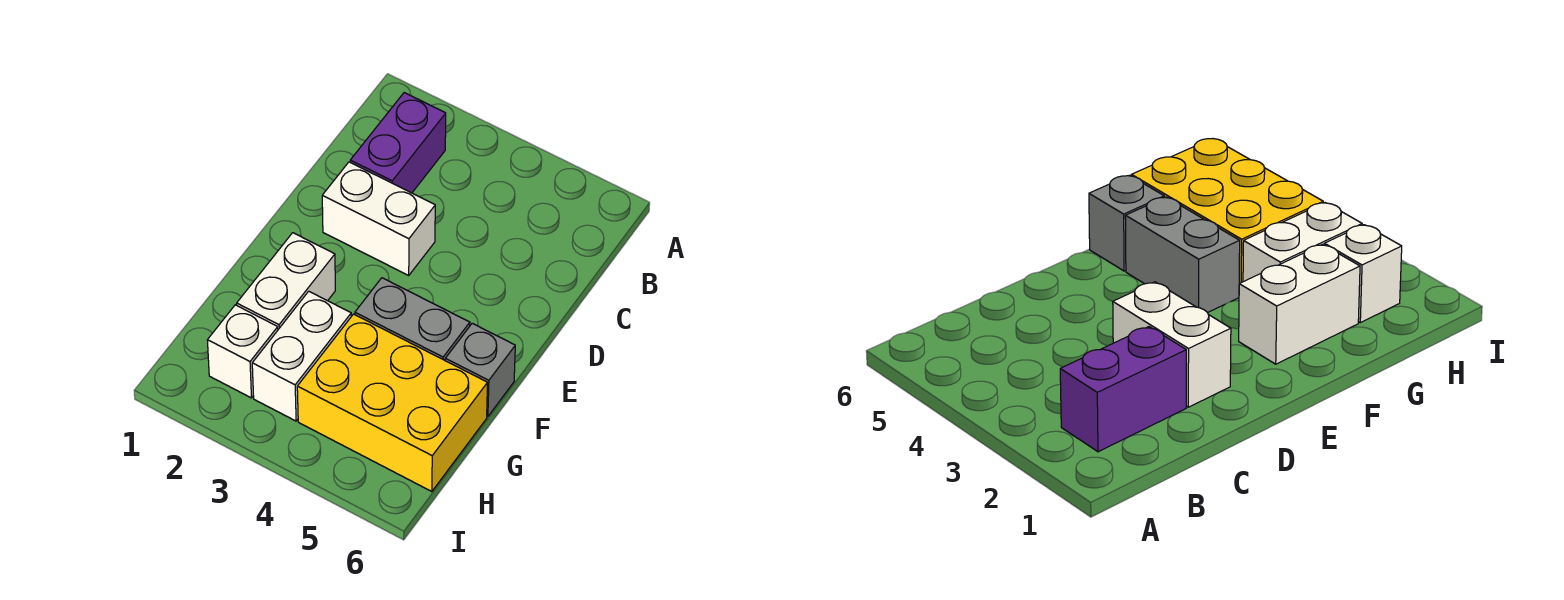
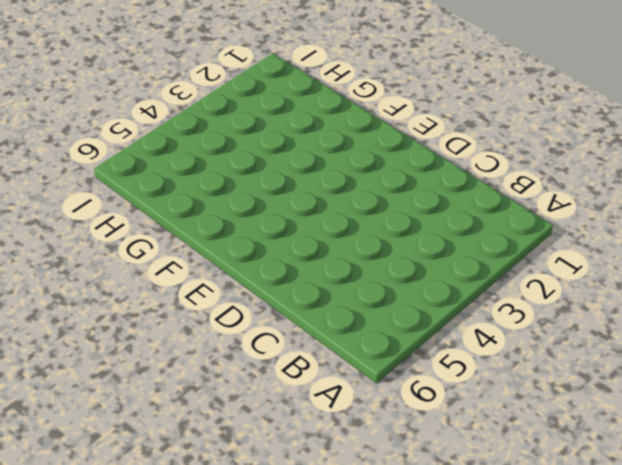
none -> purple brick B2:C2 level 1
none -> white brick D2:D3 level 1

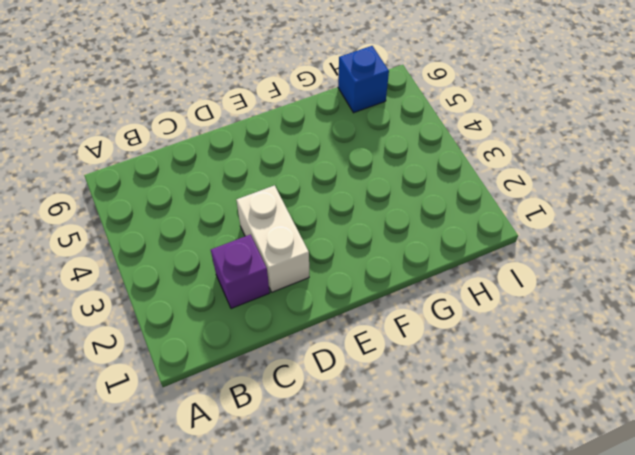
purple brick C2 level 1 -> purple brick B2:C2 level 1
blue brick H6 level 1 -> yellow brick G4:H6 level 1
none -> white brick F2:G2 level 1
none -> grey brick F4:F5 level 1

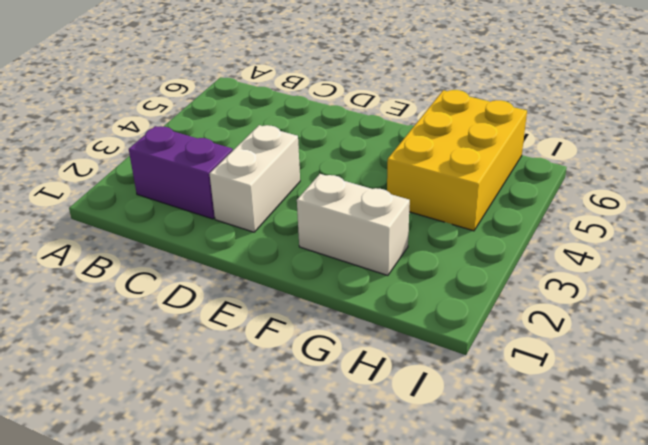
none -> grey brick F4:F5 level 1
none -> grey brick F6 level 1

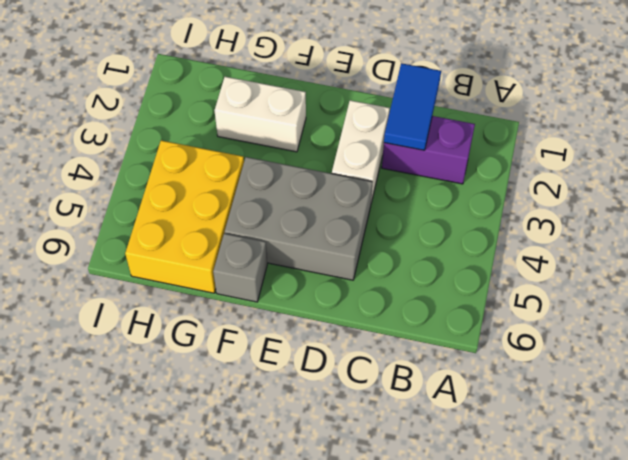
blue tile C1:C2 level 2 -> none
grey brick D4:F5 level 1 -> grey brick F4:F5 level 1
none -> white brick G3:H3 level 1
none -> white brick H2 level 1

